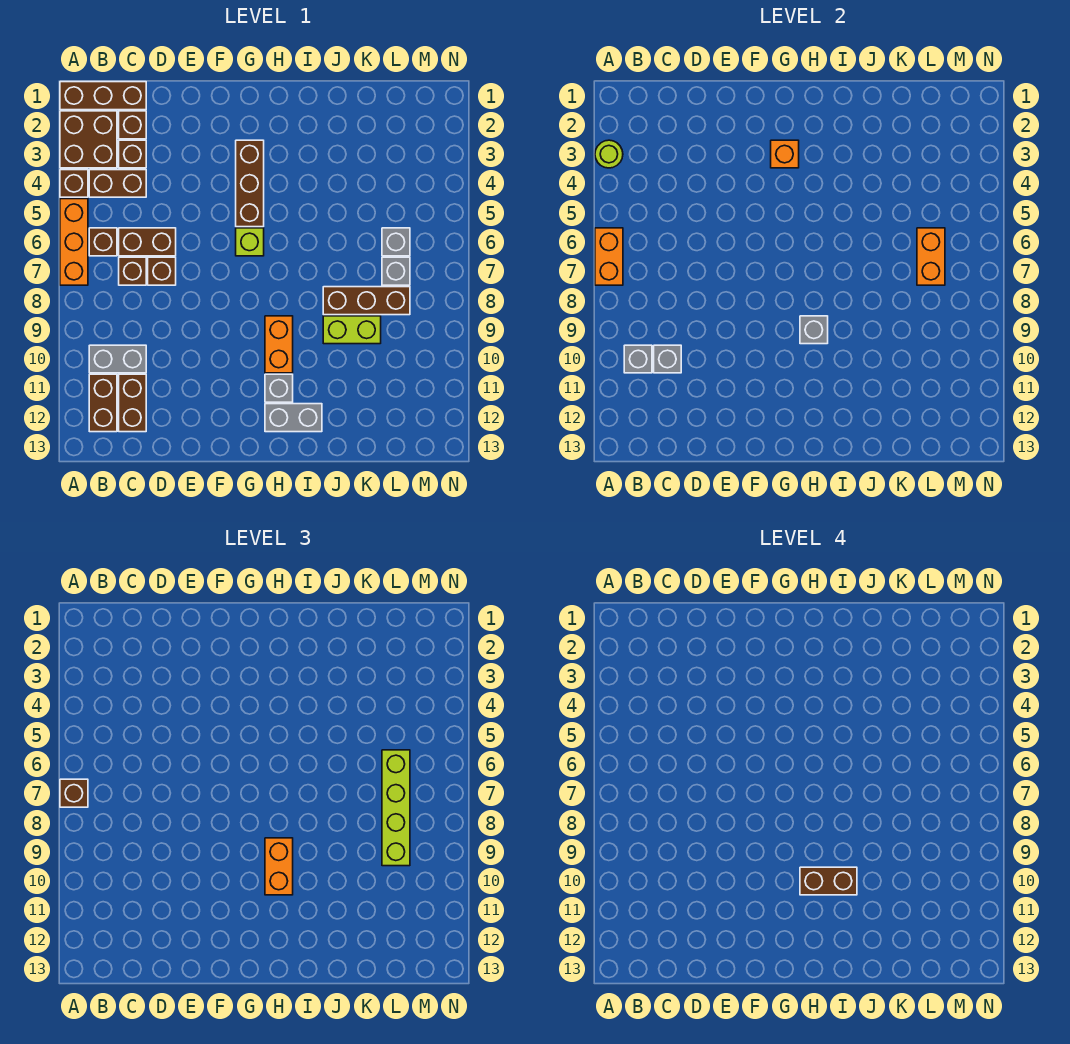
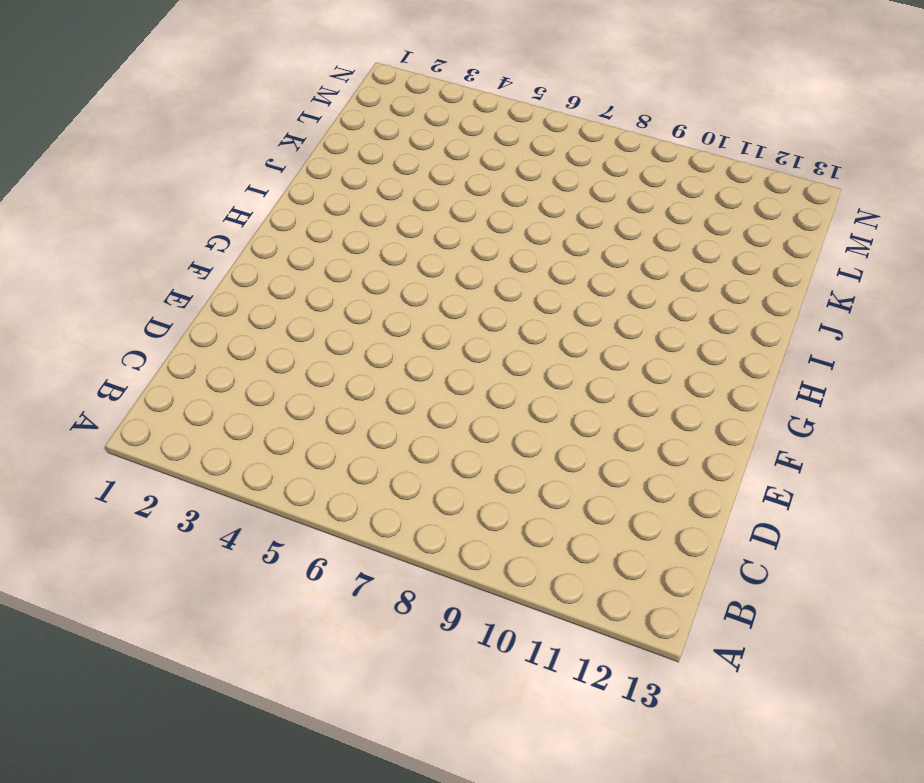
none -> brown brick A1:C1 level 1
none -> brown brick A2:B3 level 1
none -> brown brick A4 level 1
none -> orange brick A5:A7 level 1

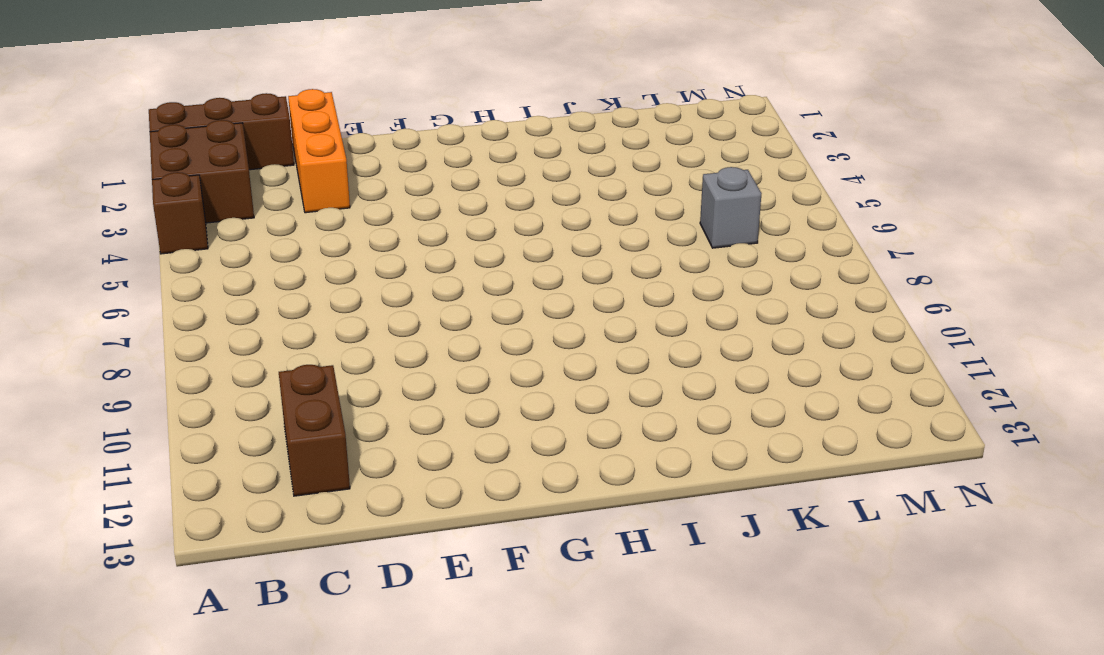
orange brick D1:D3 level 1 -> orange brick A5:A7 level 1
none -> brown brick B4:C4 level 1
none -> brown brick B6 level 1
none -> grey brick B10:C10 level 1
none -> brown brick B11:B12 level 1

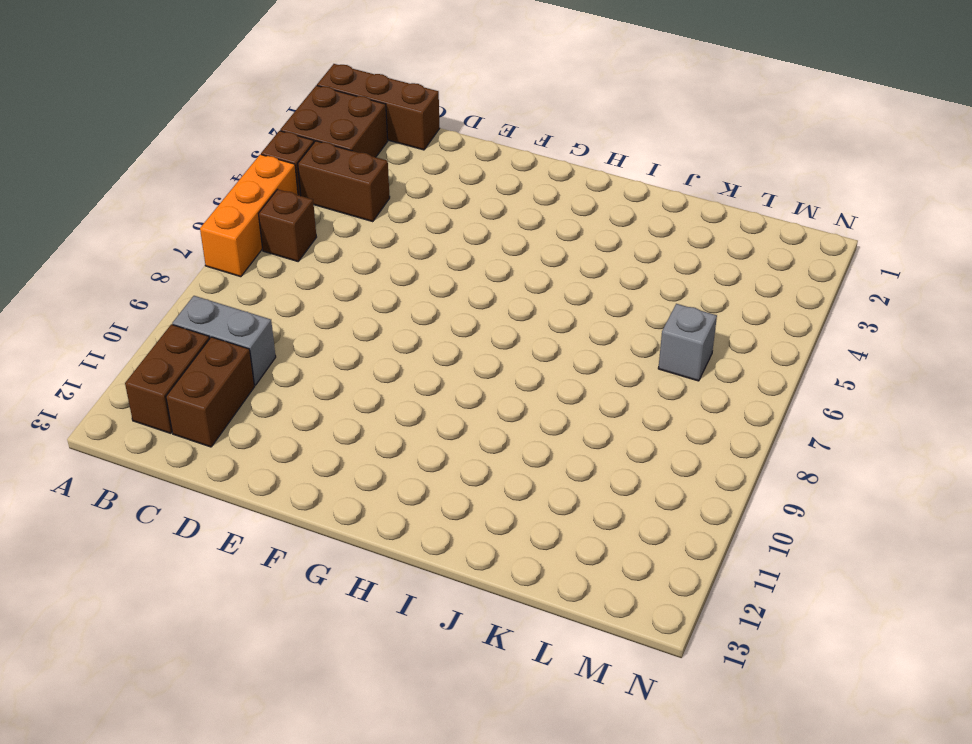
none -> brown brick C2 level 1
none -> brown brick C3 level 1
none -> brown brick C6:D6 level 1
none -> brown brick C7 level 1

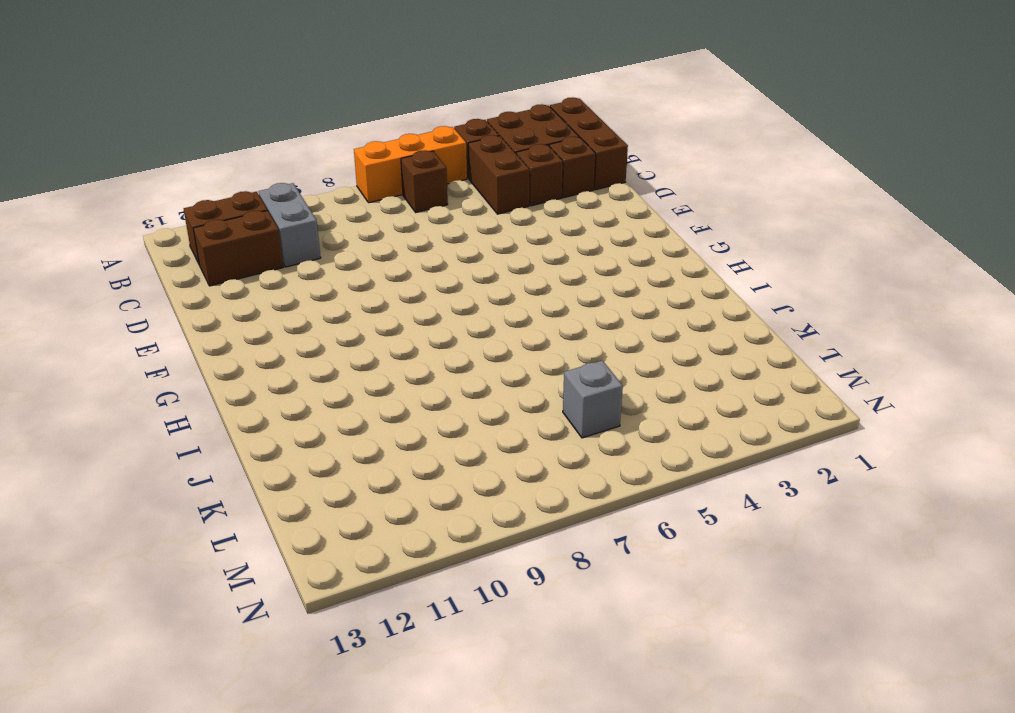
none -> brown brick C6:D6 level 1
none -> brown brick C7 level 1
none -> brown brick D7 level 1
none -> brown brick G3:G5 level 1

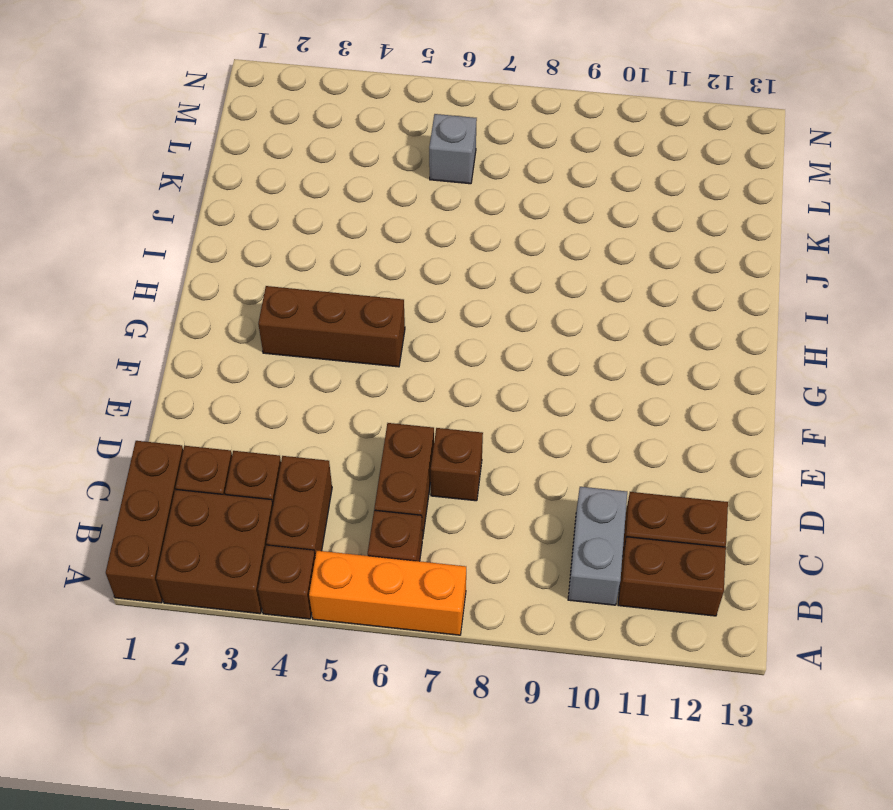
none -> brown brick C7 level 1
none -> lime brick G6 level 1
none -> orange brick H9:H10 level 1
none -> grey brick H11 level 1

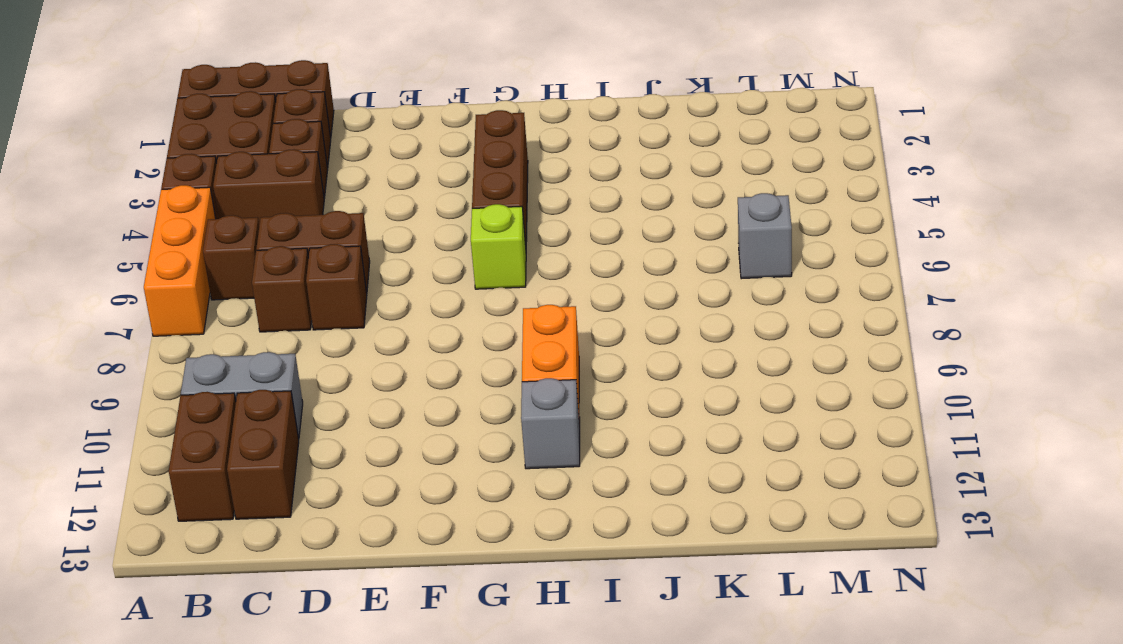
none -> grey brick H12:I12 level 1
none -> brown brick J8:L8 level 1
none -> lime brick J9:K9 level 1
none -> grey brick L7 level 1

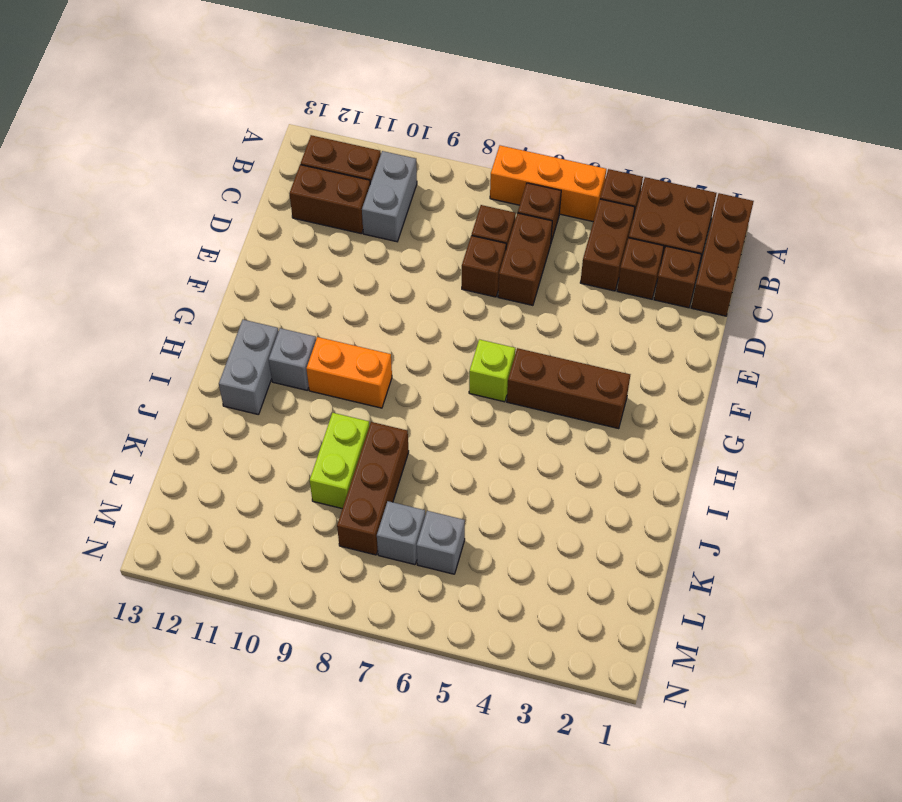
none -> lime round brick A3 level 2
none -> orange brick A6:A7 level 2
none -> grey brick B10 level 2
none -> grey brick C10 level 2

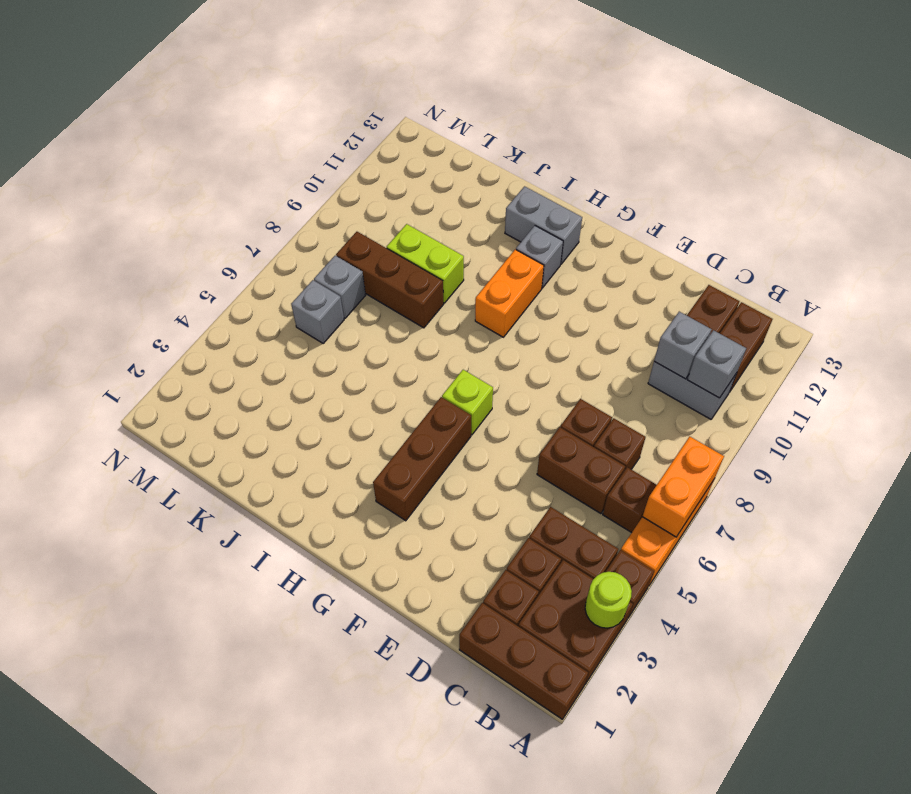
none -> orange brick G3 level 2
none -> grey brick H9 level 2
none -> orange brick L6:L7 level 2
none -> brown brick A7 level 3

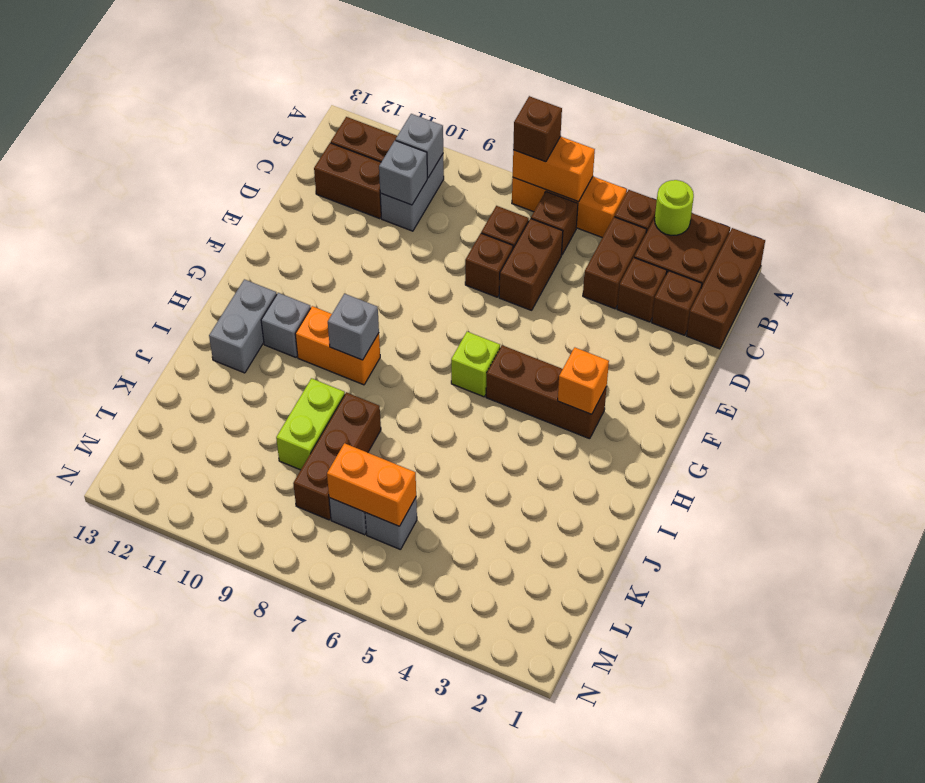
none -> orange brick H9:H10 level 3
none -> lime brick L6:L9 level 3
none -> brown brick H10:I10 level 4

